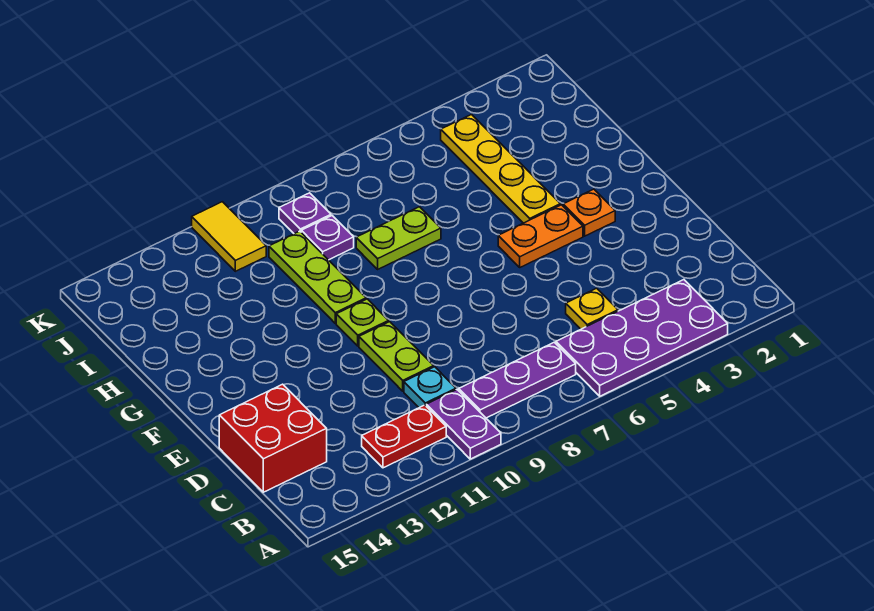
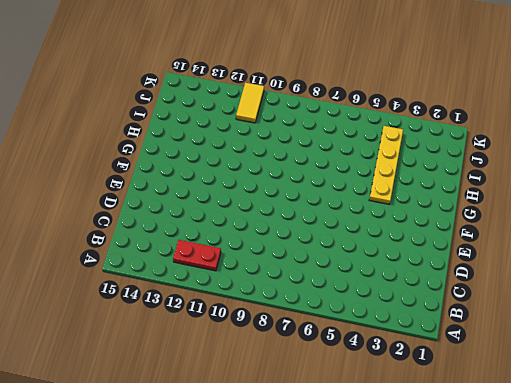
none -> purple plate A3:B6 level 1
none -> purple plate A10:B10 level 1
none -> purple plate B7:B9 level 1

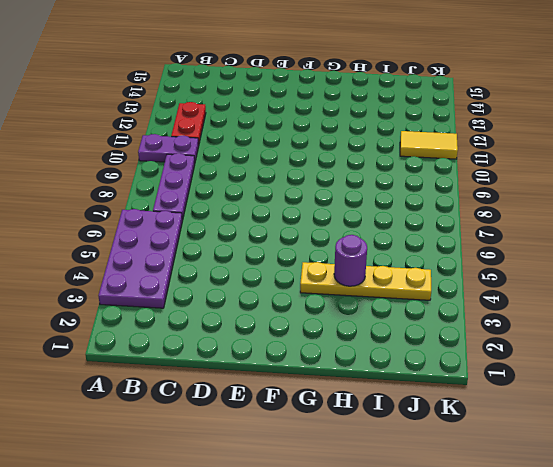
purple round brick H4 level 2 -> none
none -> yellow plate C5 level 1
none -> cyan plate C10 level 1
none -> red brick C14:D15 level 1

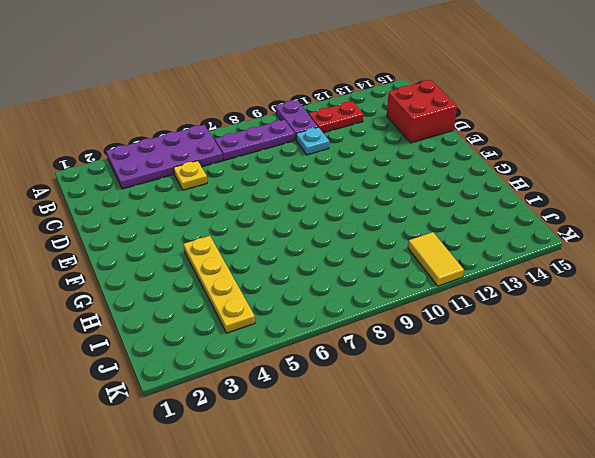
none -> lime plate D10:E10 level 1
none -> orange plate F3 level 1
none -> orange plate F4:F5 level 1

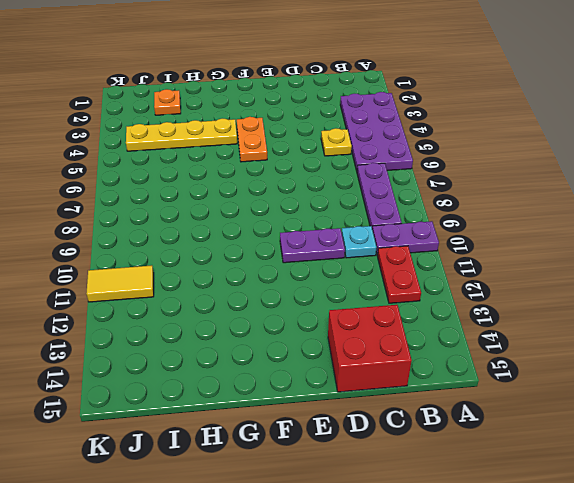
purple plate D10:E10 level 1 -> lime plate D10:E10 level 1
orange plate I2 level 1 -> orange plate F3 level 1
none -> lime plate F10 level 1
none -> lime plate G10:I10 level 1
none -> lime plate H7:H8 level 1

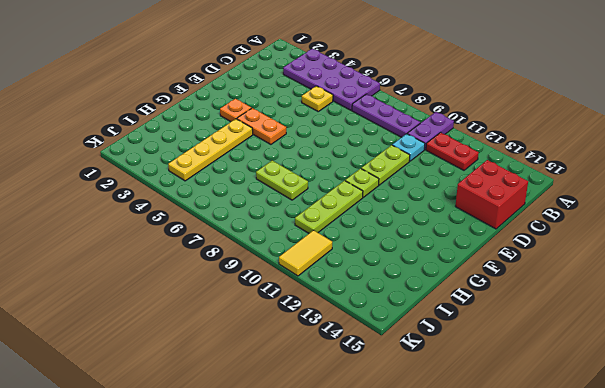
none -> purple plate I9 level 1
none -> purple plate J9 level 1

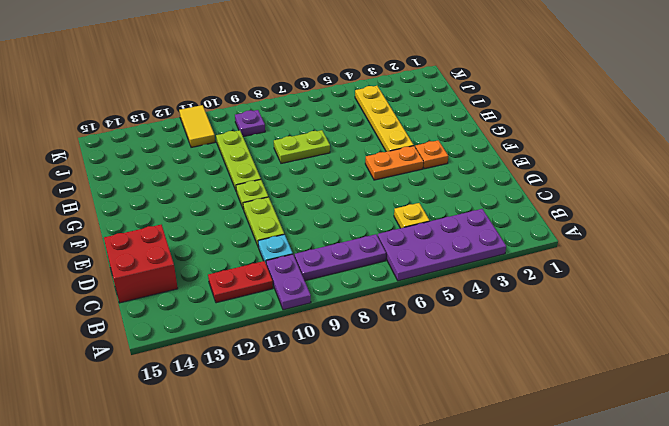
none -> purple plate I9 level 1

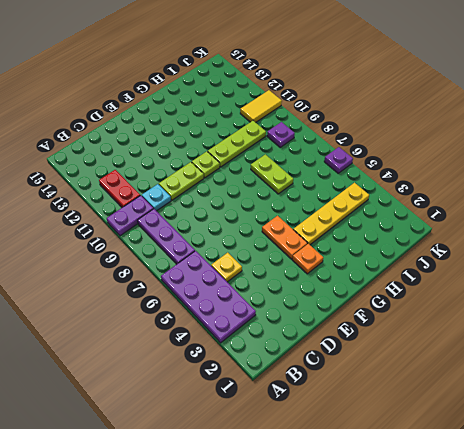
purple plate K6 level 1 -> purple plate I9 level 1
none -> red brick C14:D15 level 1

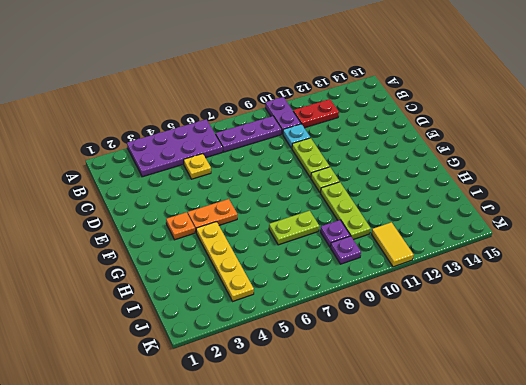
none -> red brick C14:D15 level 1

